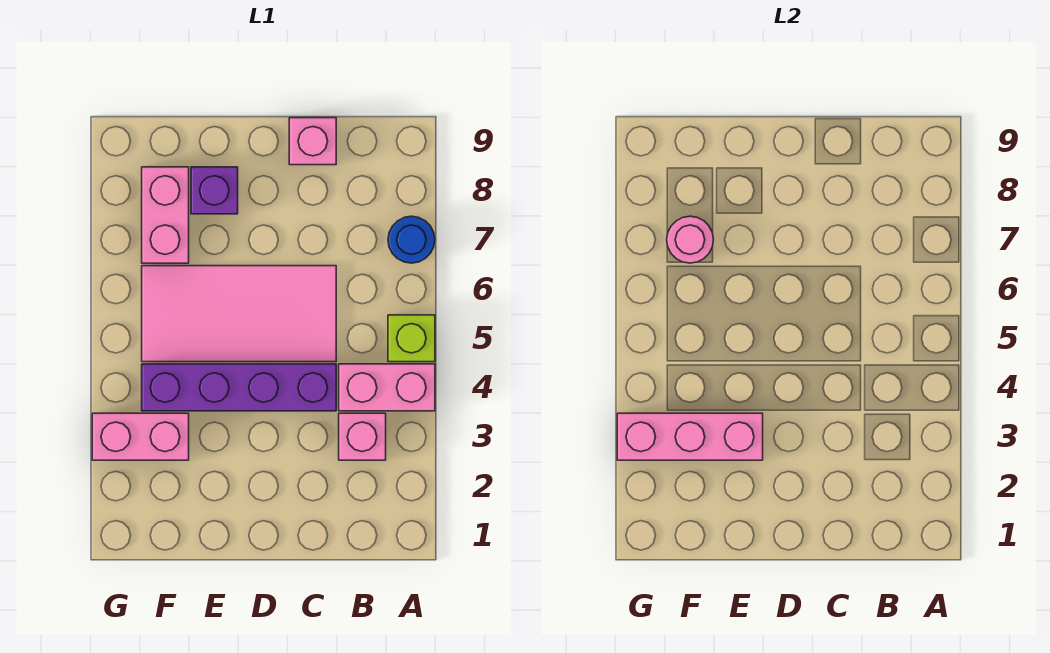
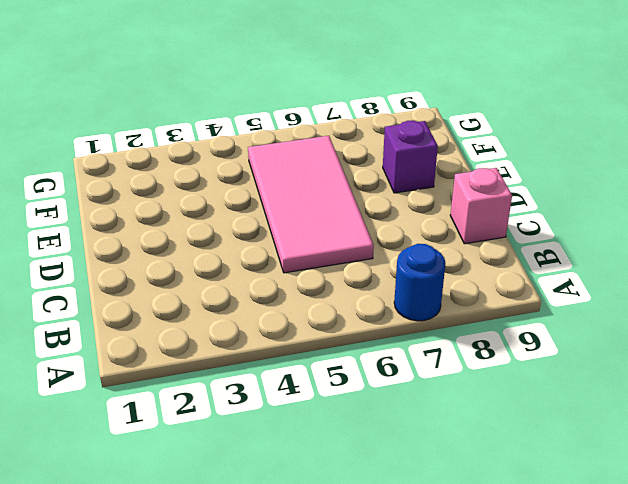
none -> pink brick A4:B4 level 1
none -> lime brick A5 level 1
none -> pink brick B3 level 1

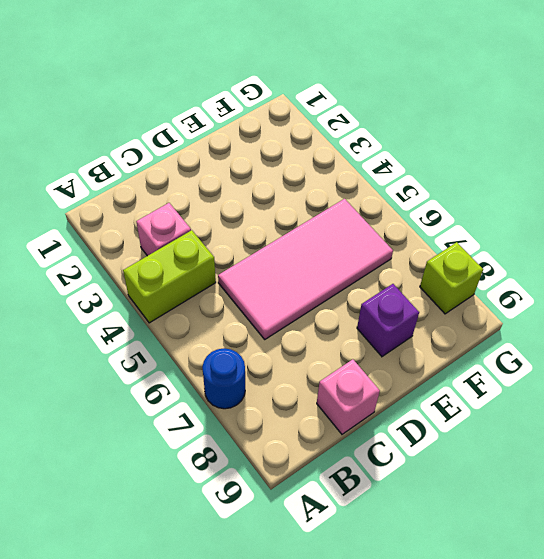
lime brick A4:B4 level 1 -> pink brick A4:B4 level 1
lime brick G8 level 1 -> lime brick A5 level 1
none -> purple brick C4:F4 level 1
none -> pink brick F3:G3 level 1
none -> pink brick F7:F8 level 1

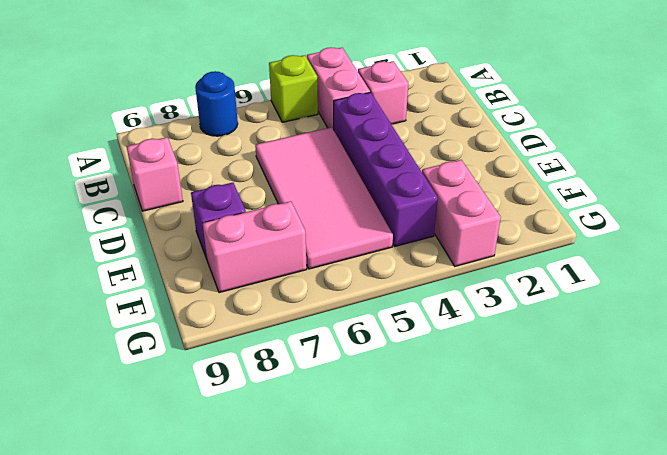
none -> pink brick E3:G3 level 2
none -> pink round brick F7 level 2

